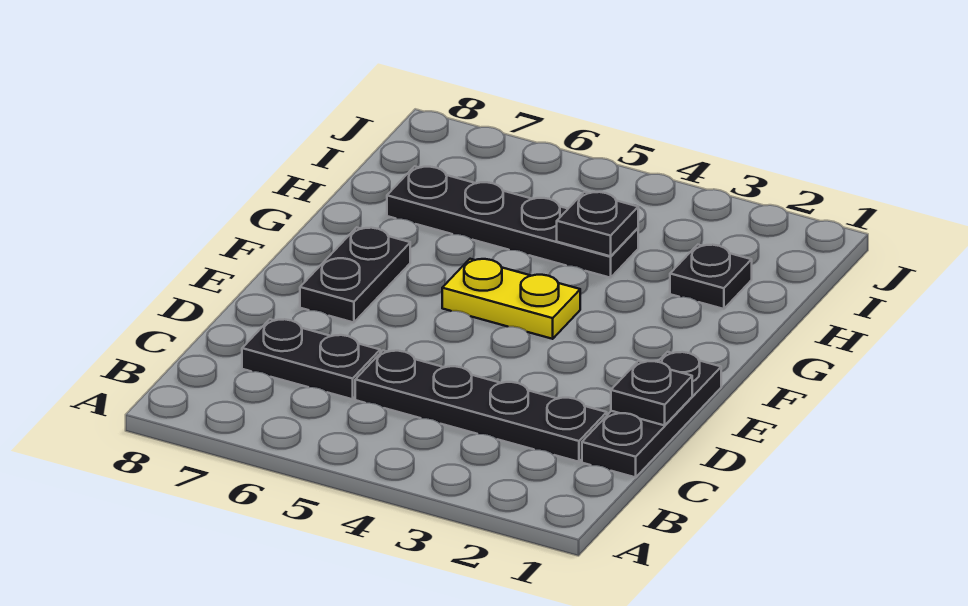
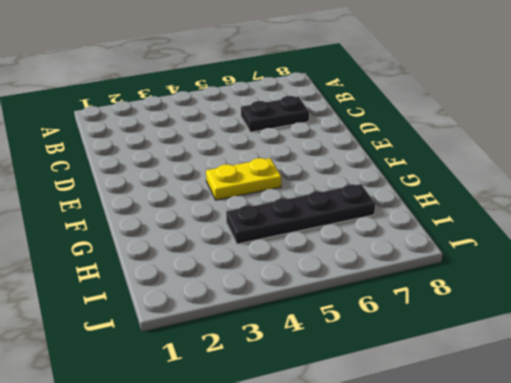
none -> black plate C1:E1 level 1
none -> black plate C2:C5 level 1

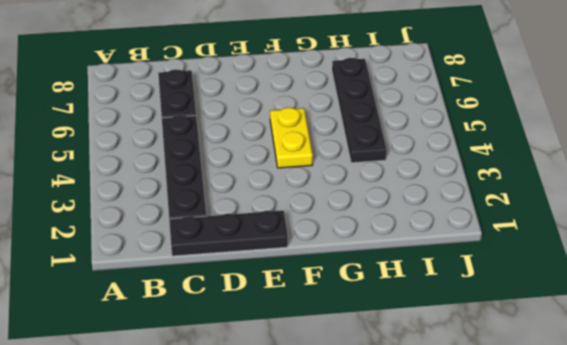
none -> black plate E7:F7 level 1
none -> black plate H2 level 1

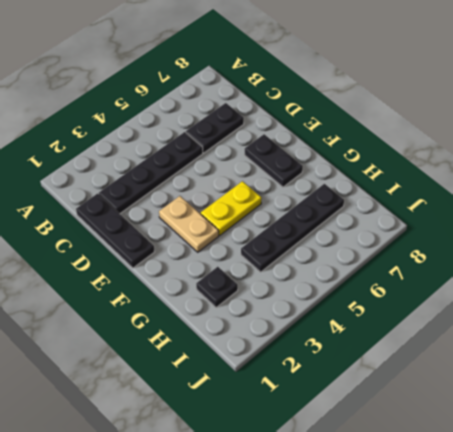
tan plate E3:F3 level 1 -> none
none -> black plate D1 level 2
none -> black plate H4 level 2

